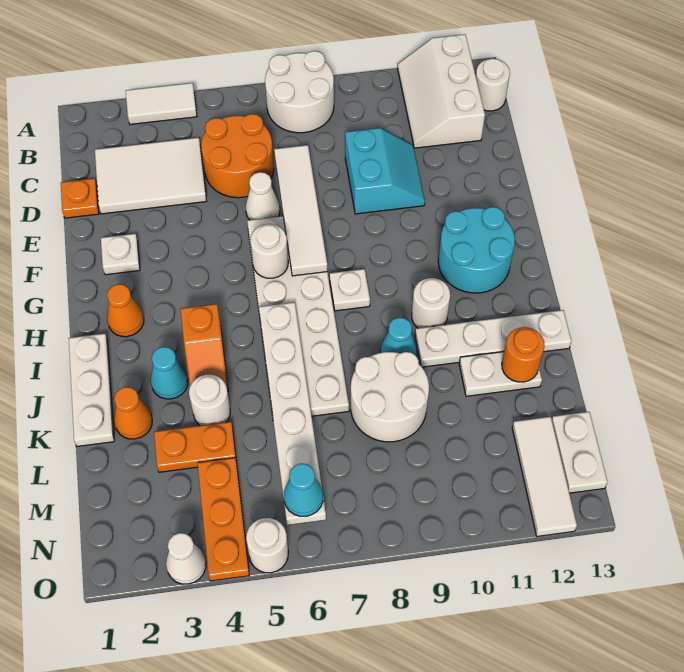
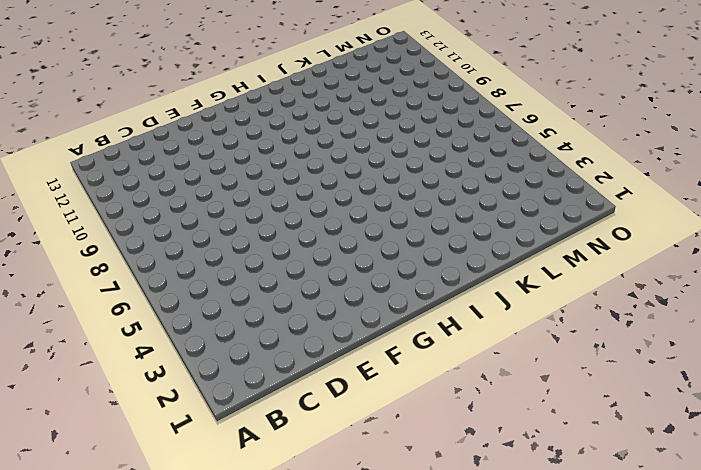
none -> white tile A3:A4 level 1
none -> white round brick A7:B8 level 1
none -> white slope A11:C12 level 1 top 12
none -> white round brick B13 level 1

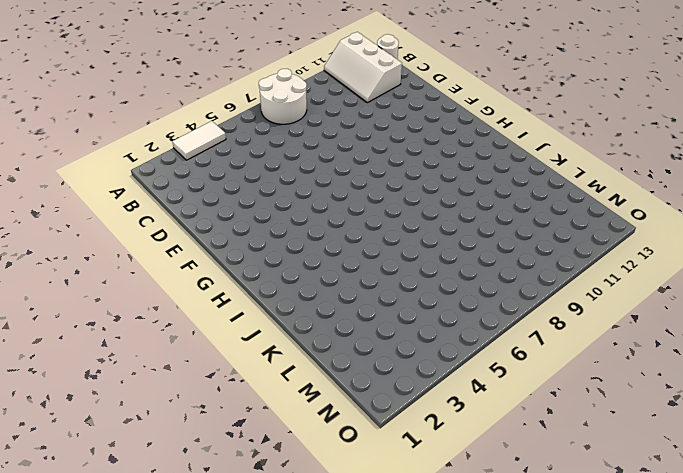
none -> white tile C2:D4 level 1
none -> orange round brick C5:D6 level 1
none -> orange plate D1 level 1
none -> cyan slope D9:E10 level 1 top 9

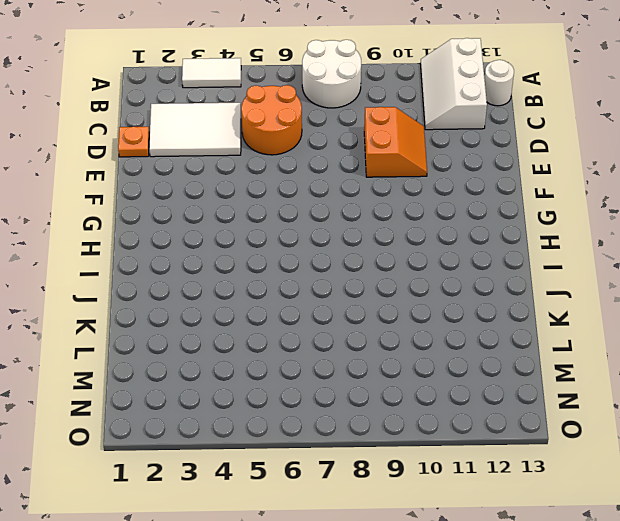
orange slope D9:E10 level 1 top 9 -> cyan slope D9:E10 level 1 top 9
none -> white cone E6 level 1
none -> white plate F2 level 1
none -> white plate F6:K7 level 1
none -> cyan round brick G11:H12 level 1

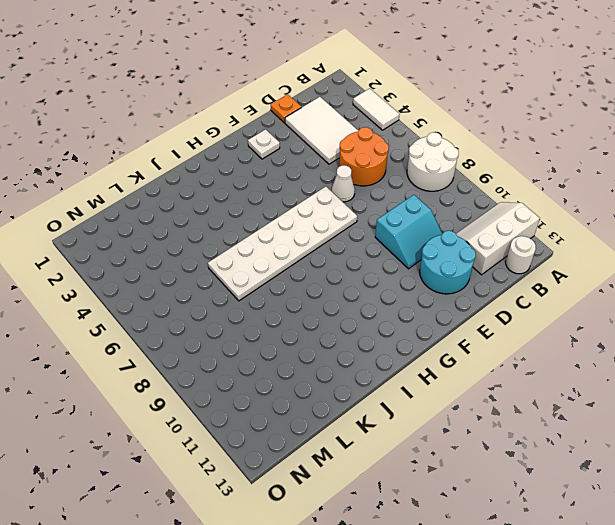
cyan round brick D11:E12 level 1 -> cyan round brick G11:H12 level 1
none -> orange cone H2 level 1
none -> white plate H8 level 1
none -> white plate I1:K1 level 1
none -> orange slope I4:J4 level 1 top I

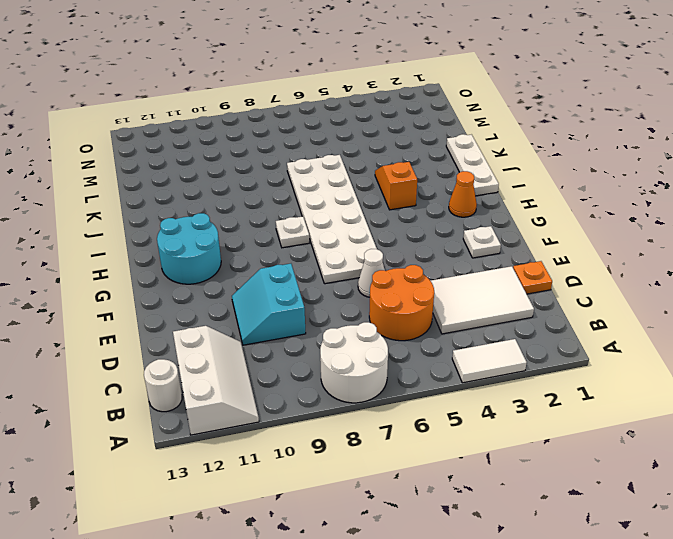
none -> white round brick I10 level 1
none -> cyan cone J3 level 1
none -> cyan cone J9 level 1
none -> white plate J10:J13 level 1

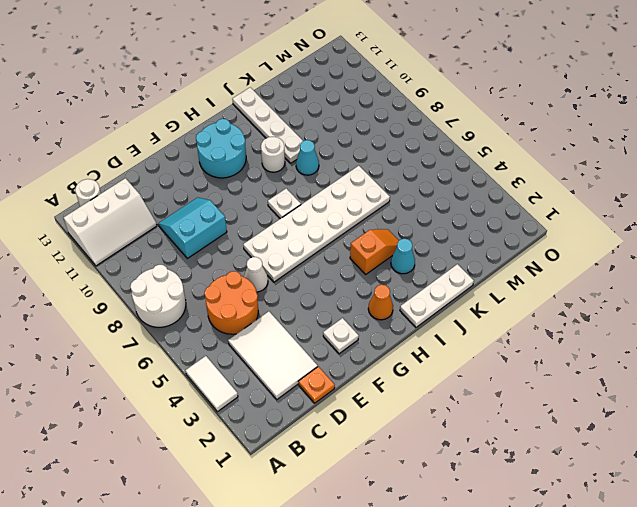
none -> orange cone K2 level 1
none -> white round brick K4 level 1
none -> white round brick K8:L9 level 1
none -> white plate K11:K12 level 1

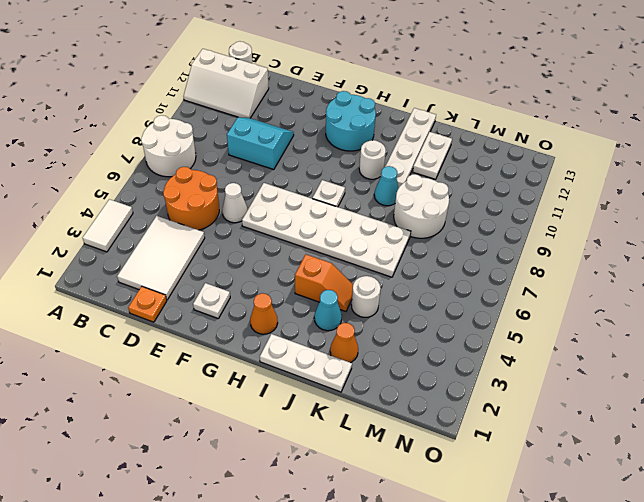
none -> orange plate L3:L4 level 1
none -> orange plate M4:O4 level 1
none -> white tile M12:O12 level 1
none -> white plate M13:N13 level 1

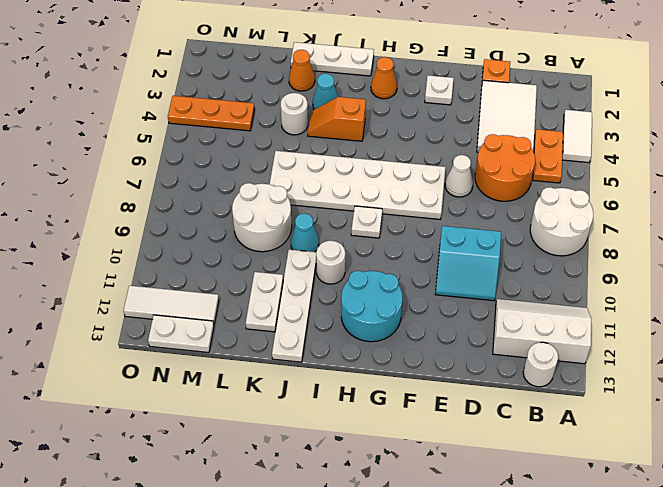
orange plate B4:B5 level 1 -> orange plate L3:L4 level 1
none -> white cone O3 level 1
none -> white round brick O5 level 1
none -> white tile D7:G7 level 2
none -> white round brick G6 level 2

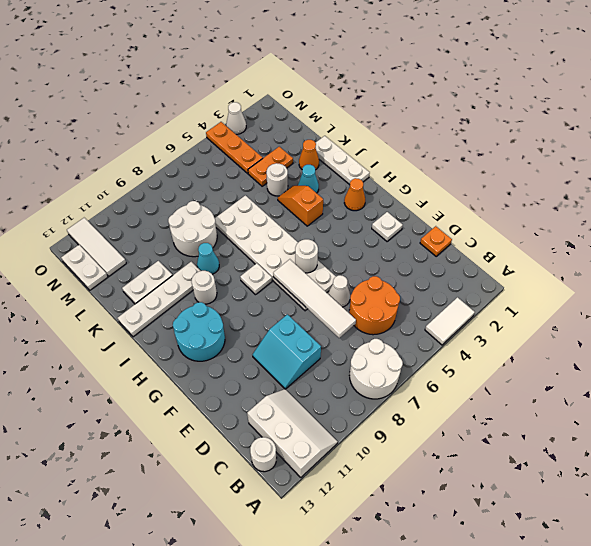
none -> white tile C2:D4 level 1
none -> white round brick O5 level 1
none -> white plate I6:N6 level 2
none -> orange round brick K12 level 2

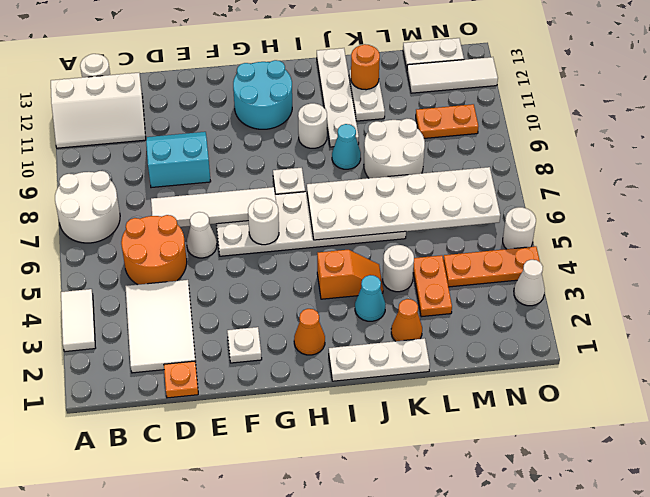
white plate I6:N7 level 2 -> white plate I6:N6 level 2
orange plate M10:N10 level 1 -> none
none -> cyan cone N6 level 3

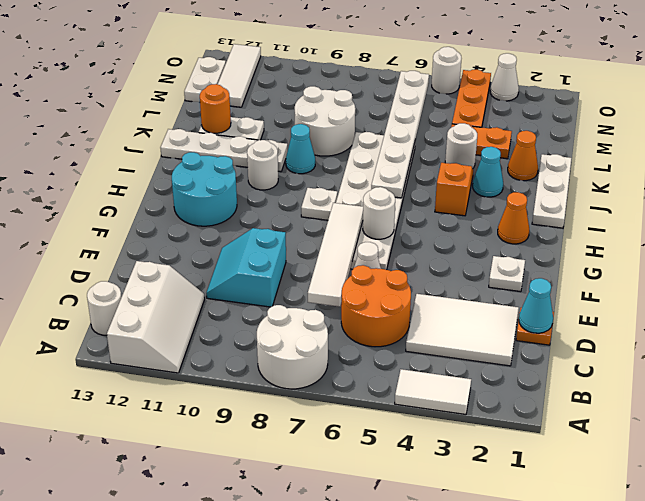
cyan cone D1 level 2 -> cyan cone N6 level 3

